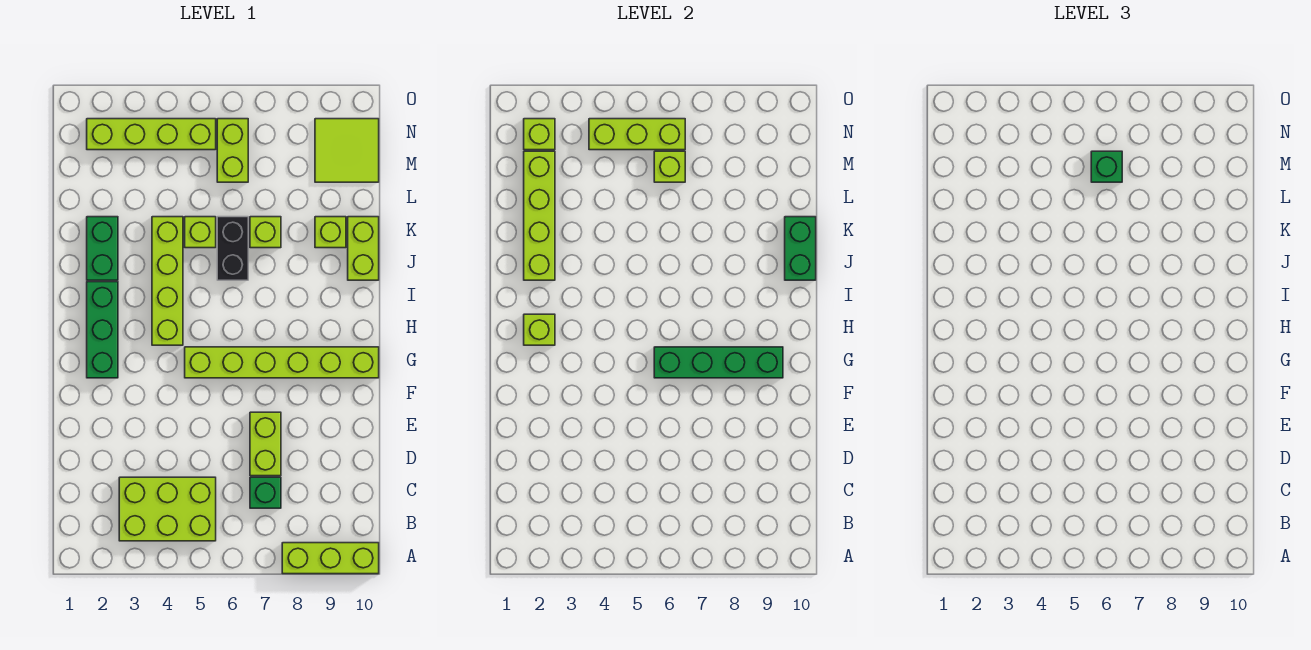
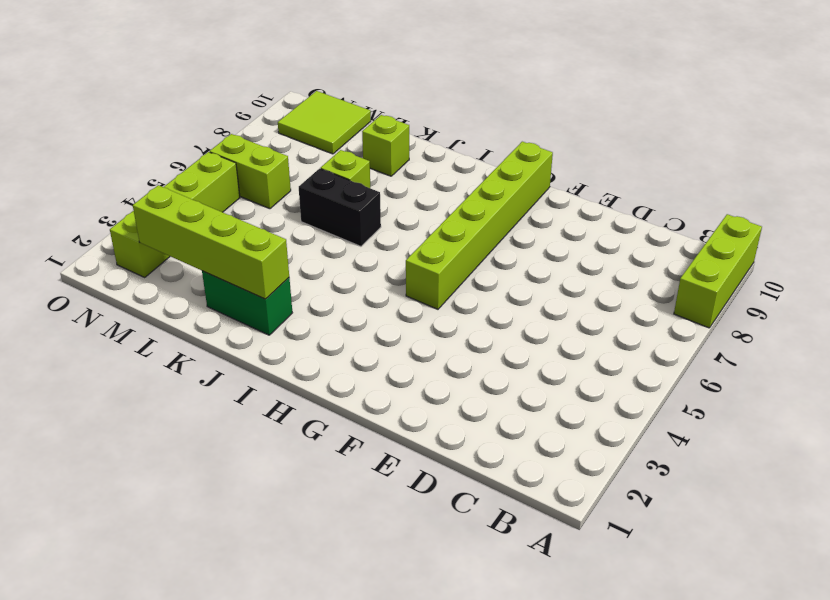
none -> lime brick B3:C5 level 1
none -> green brick C7 level 1
none -> lime brick D7:E7 level 1

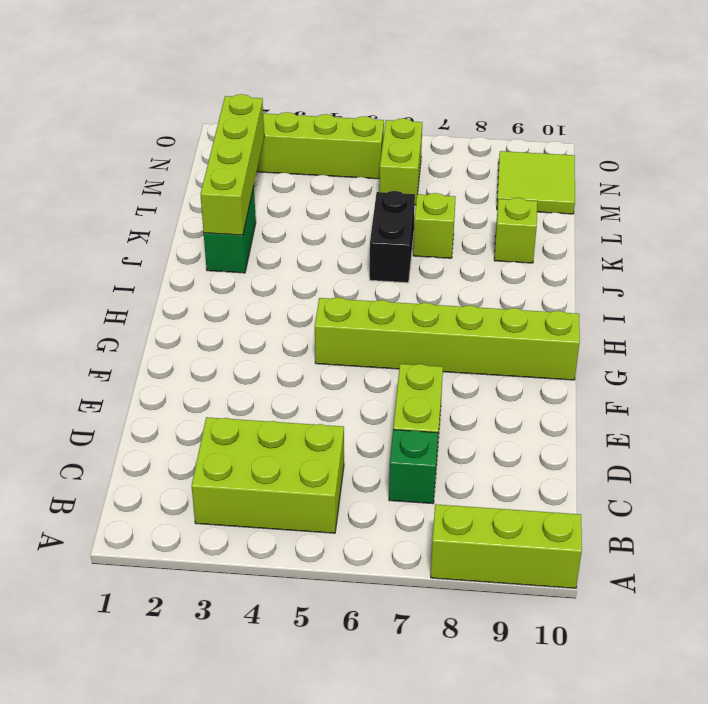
none -> green brick G2:I2 level 1
none -> lime brick H4:K4 level 1
none -> lime brick J10:K10 level 1

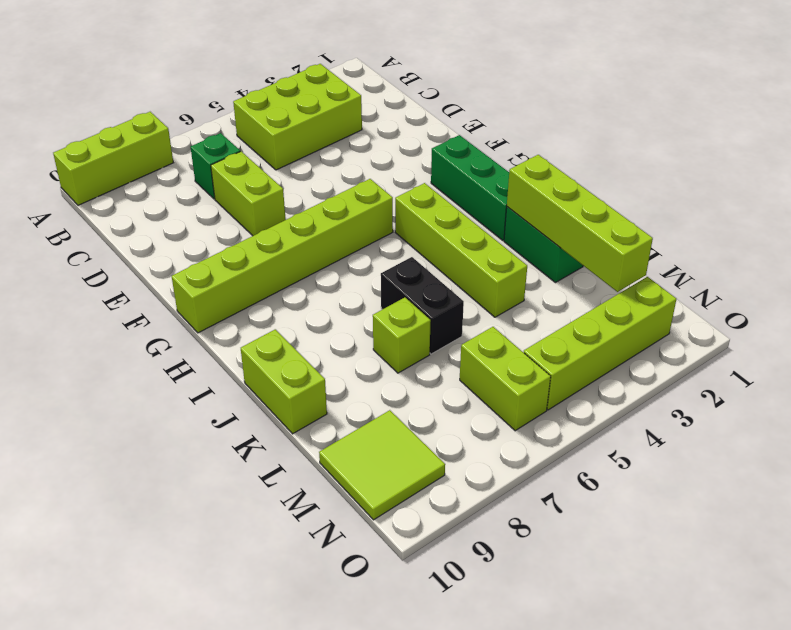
none -> lime brick K5 level 1
none -> lime brick K9 level 1
none -> green brick G6:G9 level 2

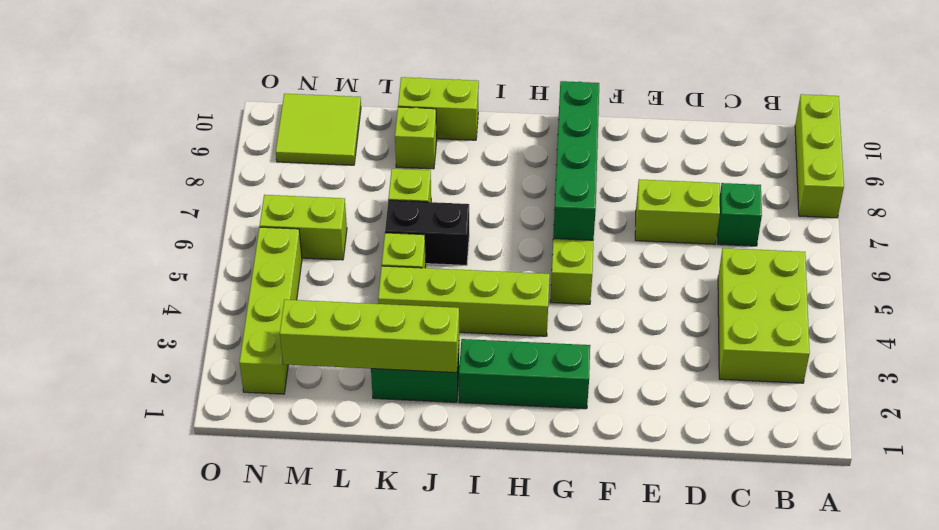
none -> lime brick H2 level 2
none -> green brick J10:K10 level 2
none -> lime brick M6 level 2

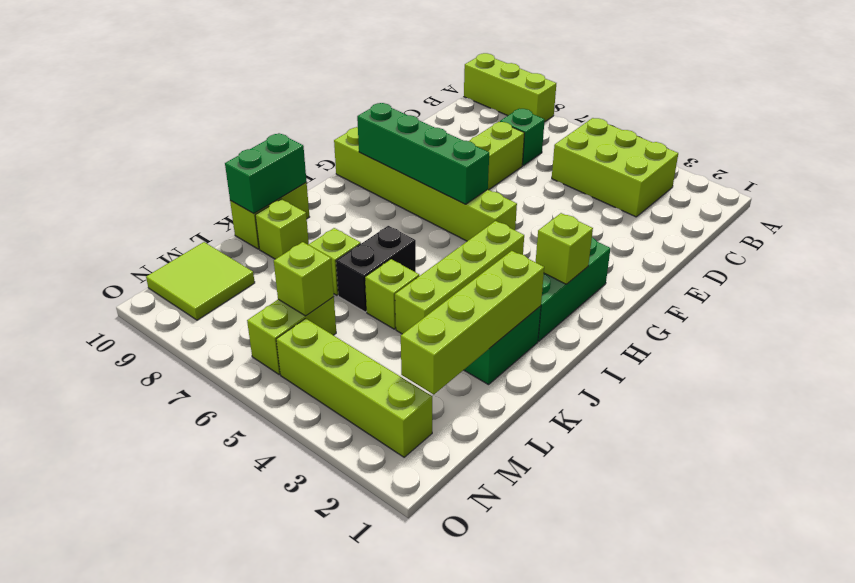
none -> lime brick N2 level 2
none -> lime brick N4:N6 level 2
none -> green brick M6 level 3

